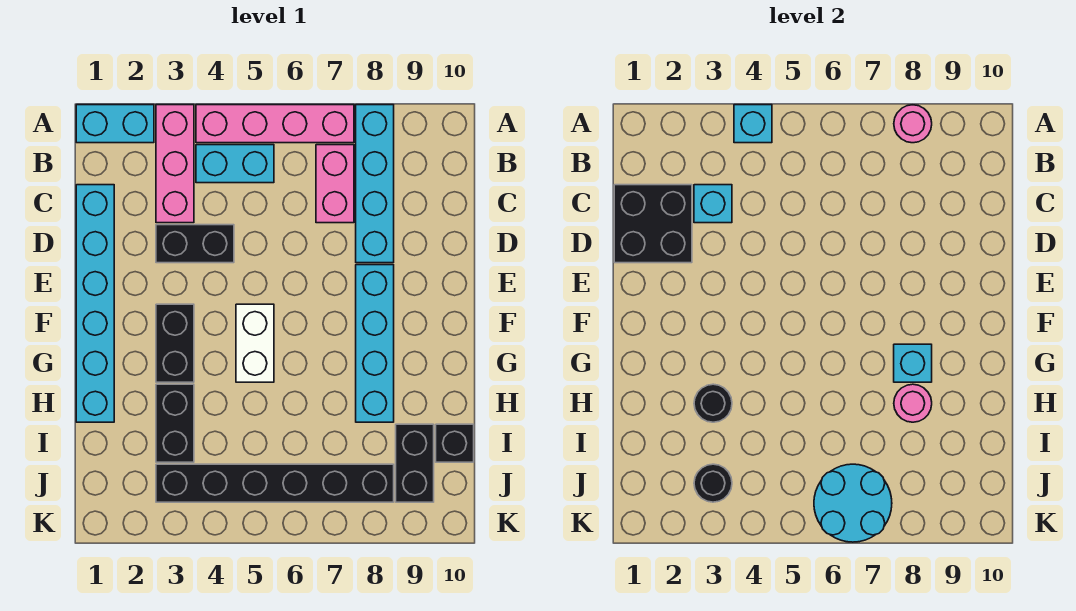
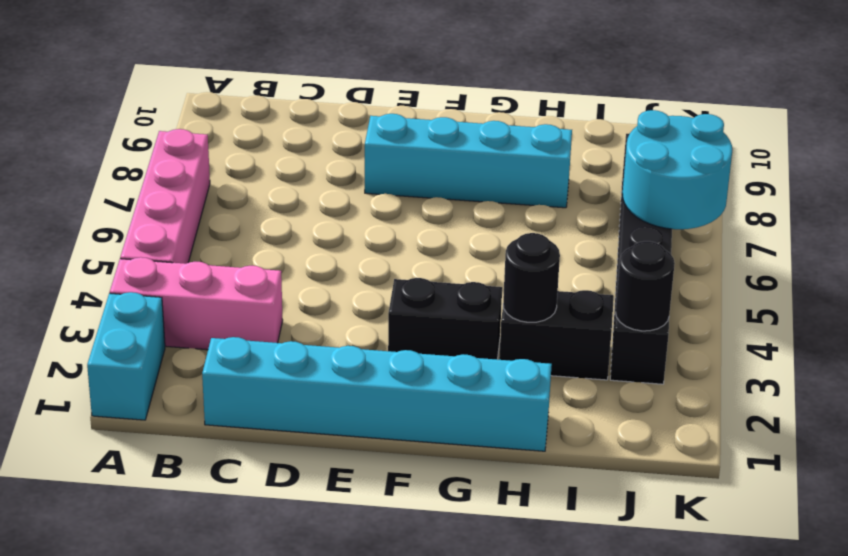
none -> cyan brick A8:D8 level 1
none -> cyan brick B4:B5 level 1
none -> pink brick B7:C7 level 1

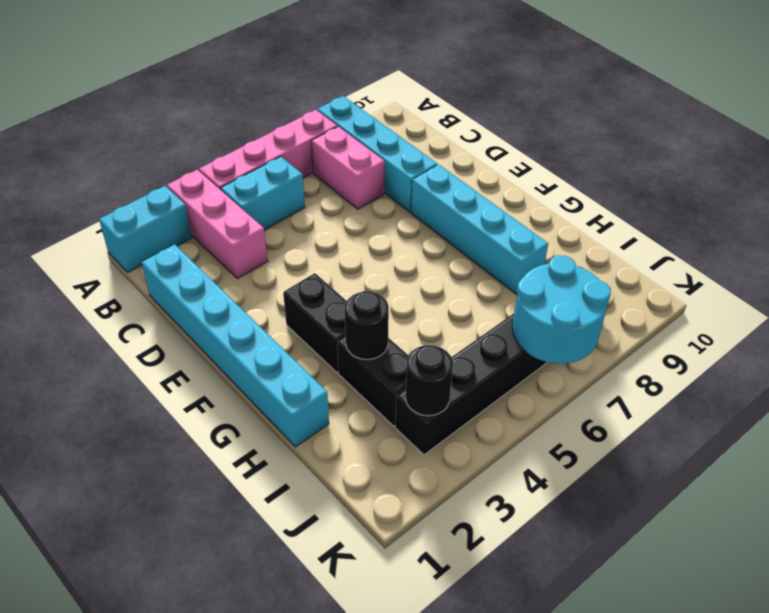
none -> black brick D3:D4 level 1
none -> white brick F5:G5 level 1
none -> black brick I9:J9 level 1

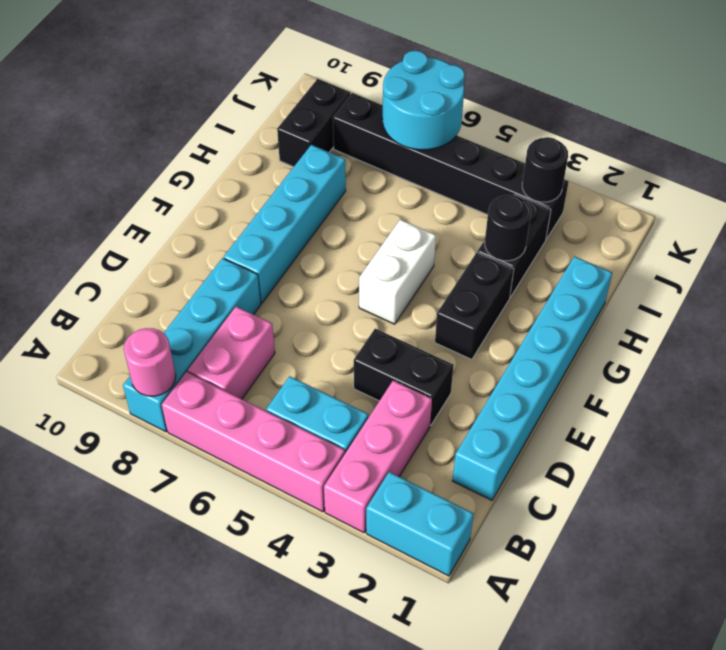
none -> black brick I10 level 1
none -> cyan brick A4 level 2
none -> black brick C1:D2 level 2

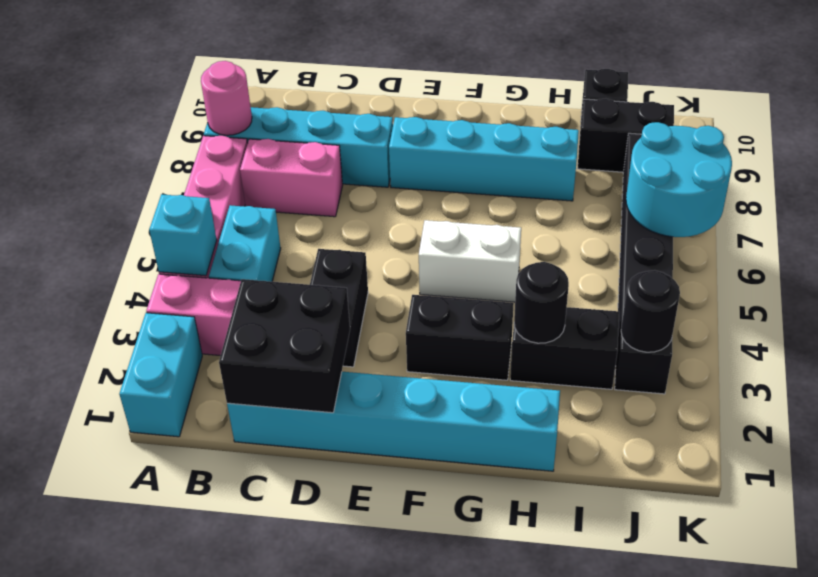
none -> cyan brick C3 level 2
none -> cyan brick G8 level 2
none -> pink round brick H8 level 2

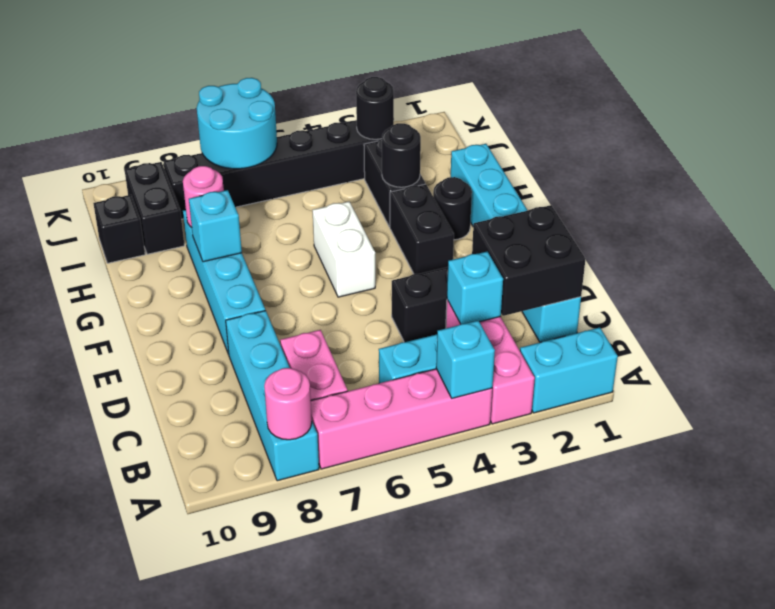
black round brick G2 level 1 -> none

